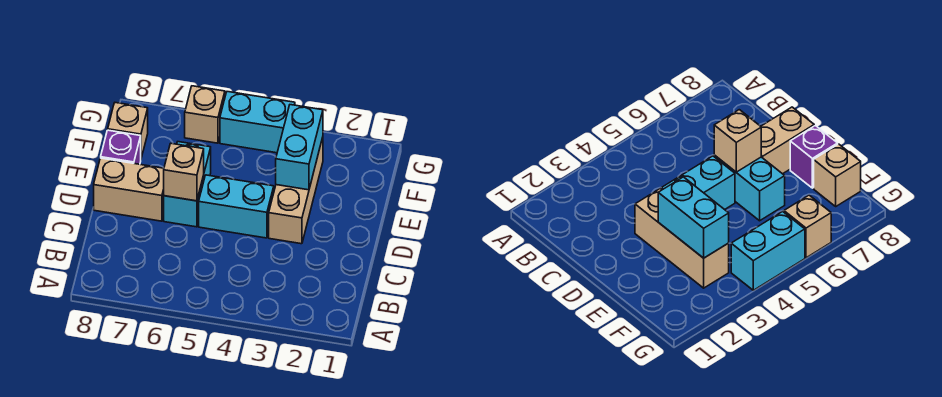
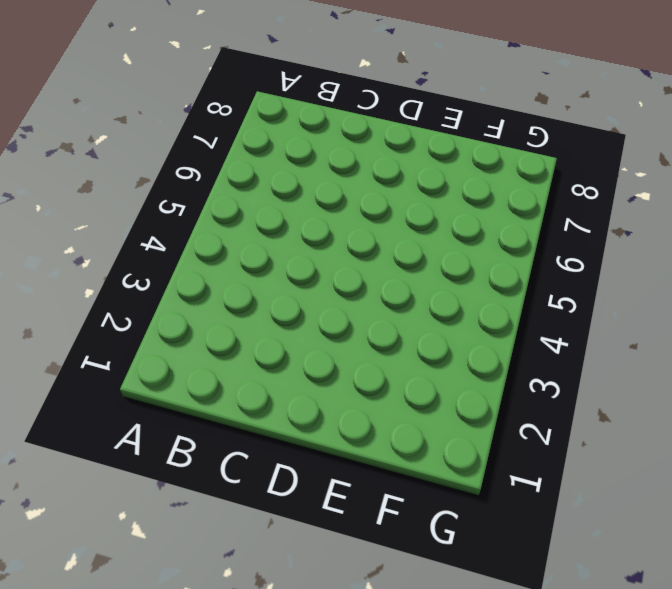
none -> tan brick D3:F3 level 1
none -> cyan brick D4:D5 level 1

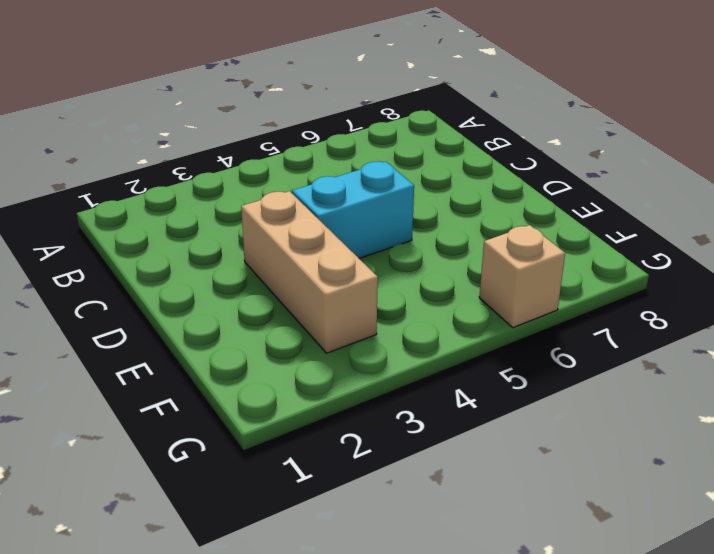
none -> cyan brick D6:E6 level 1
none -> tan brick D7:D8 level 1

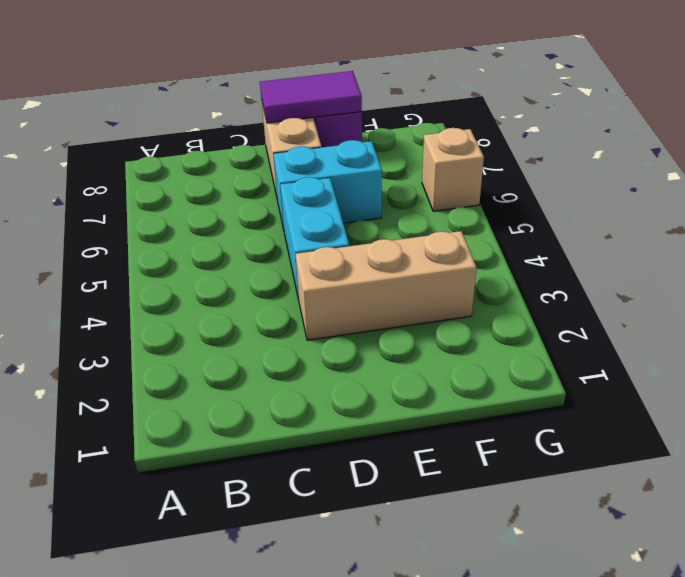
purple tile D8:E8 level 2 -> none
none -> tan brick F8 level 1
none -> cyan brick G4:G5 level 1

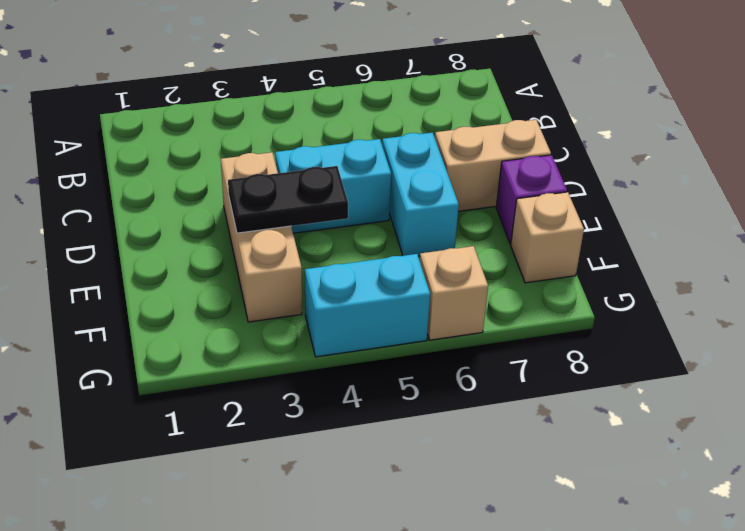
black plate E3:E4 level 2 -> cyan brick E3:F3 level 2
none -> tan brick D6 level 2

